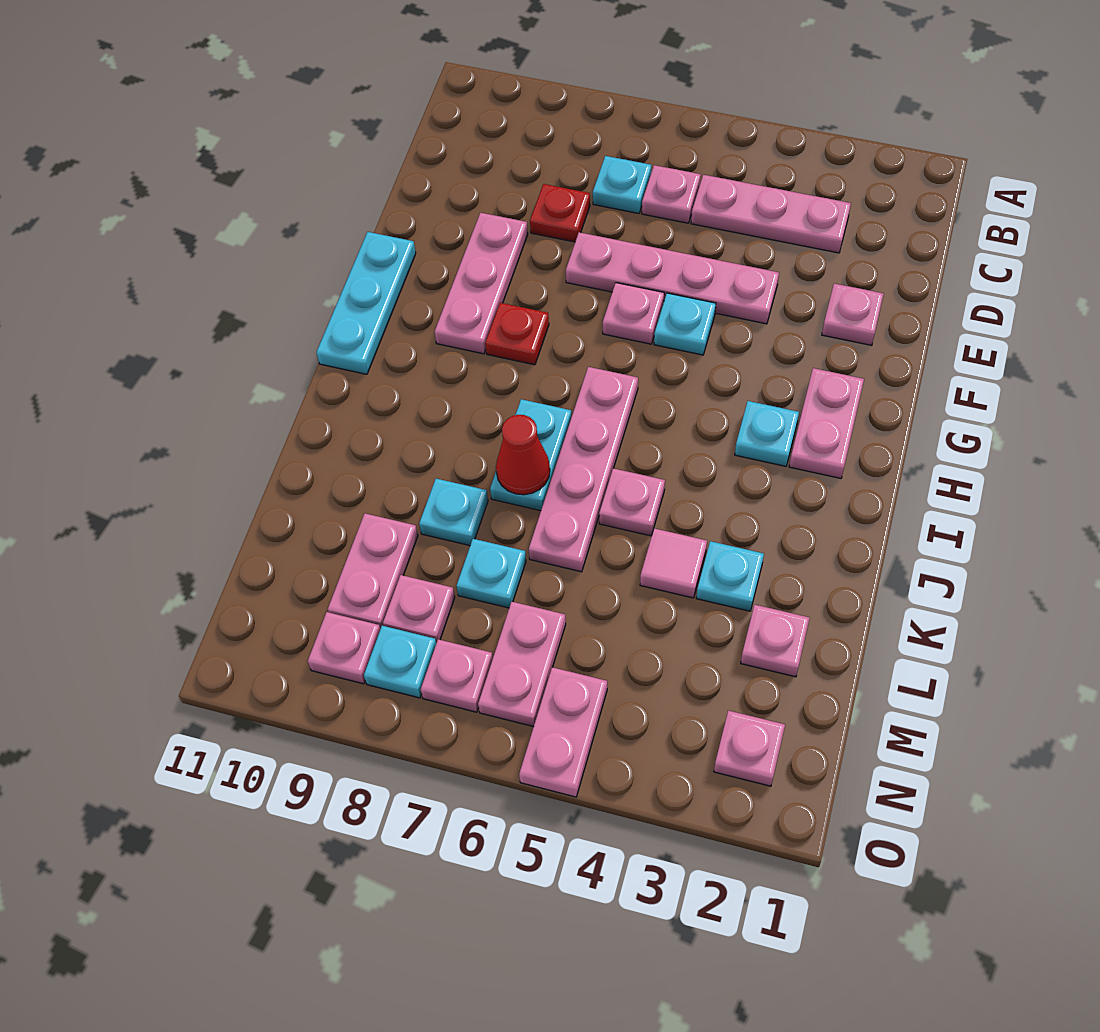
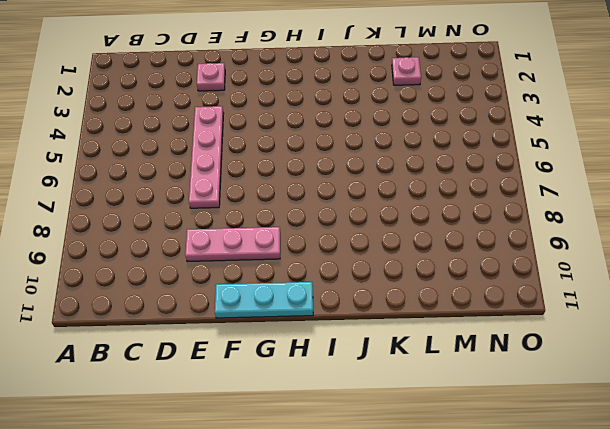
none -> pink plate C3:C5 level 1
none -> pink plate C6 level 1
none -> cyan plate C7 level 1
none -> red plate D8 level 1

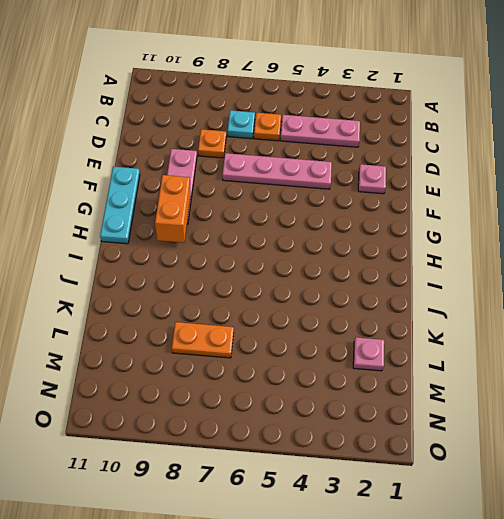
orange plate C6 level 1 -> pink plate C6 level 1
orange plate D8 level 1 -> red plate D8 level 1
orange brick G9:H9 level 2 -> none
orange plate L7:L8 level 1 -> cyan plate L7 level 1
none -> cyan plate F5 level 1
none -> pink plate F6 level 1
none -> pink plate G2:H2 level 1
none -> red plate G8 level 1

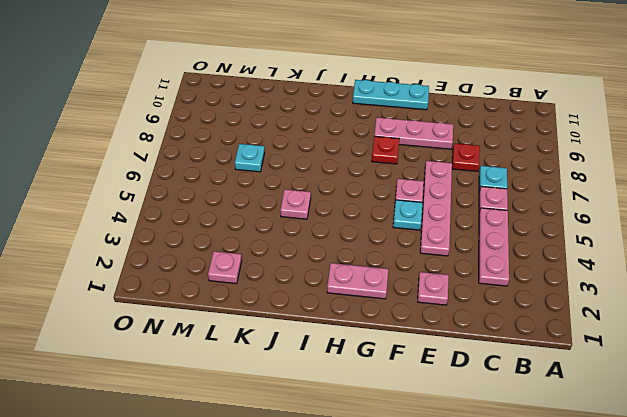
none -> cyan plate H3 level 1
none -> pink plate H6:K6 level 1
none -> cyan plate I7:J7 level 1
none -> cyan plate K3 level 1

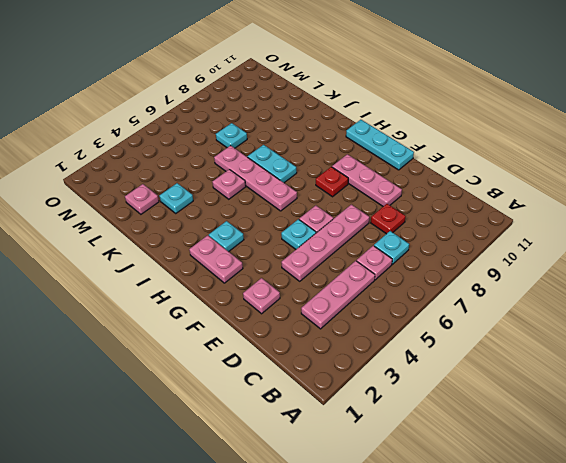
none -> pink tile K4 level 1
none -> cyan plate K8 level 1
none -> pink plate L9:M9 level 1
none -> pink plate M6:N6 level 1

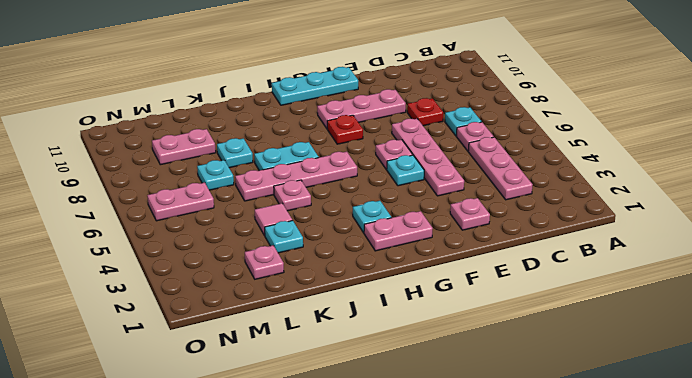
none -> pink plate M8 level 1
none -> pink plate N2 level 1
none -> pink plate N5:O5 level 1
none -> pink plate N7 level 1

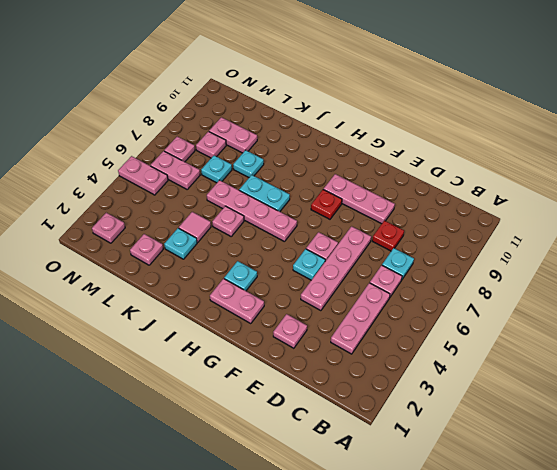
none -> cyan plate F11:H11 level 1
none -> cyan plate N8 level 1
none -> pink plate N9 level 1
none -> red cone J7 level 2

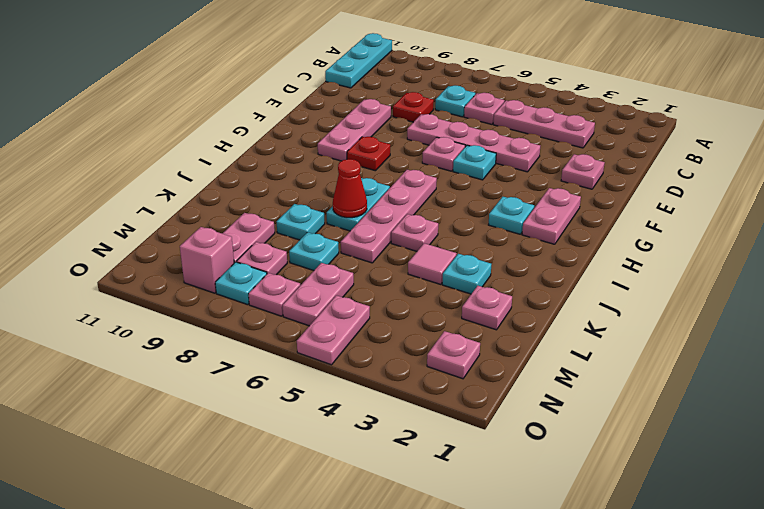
cyan plate A11:C11 level 1 -> cyan plate F11:H11 level 1
pink brick N9 level 1 -> pink plate N9 level 1

